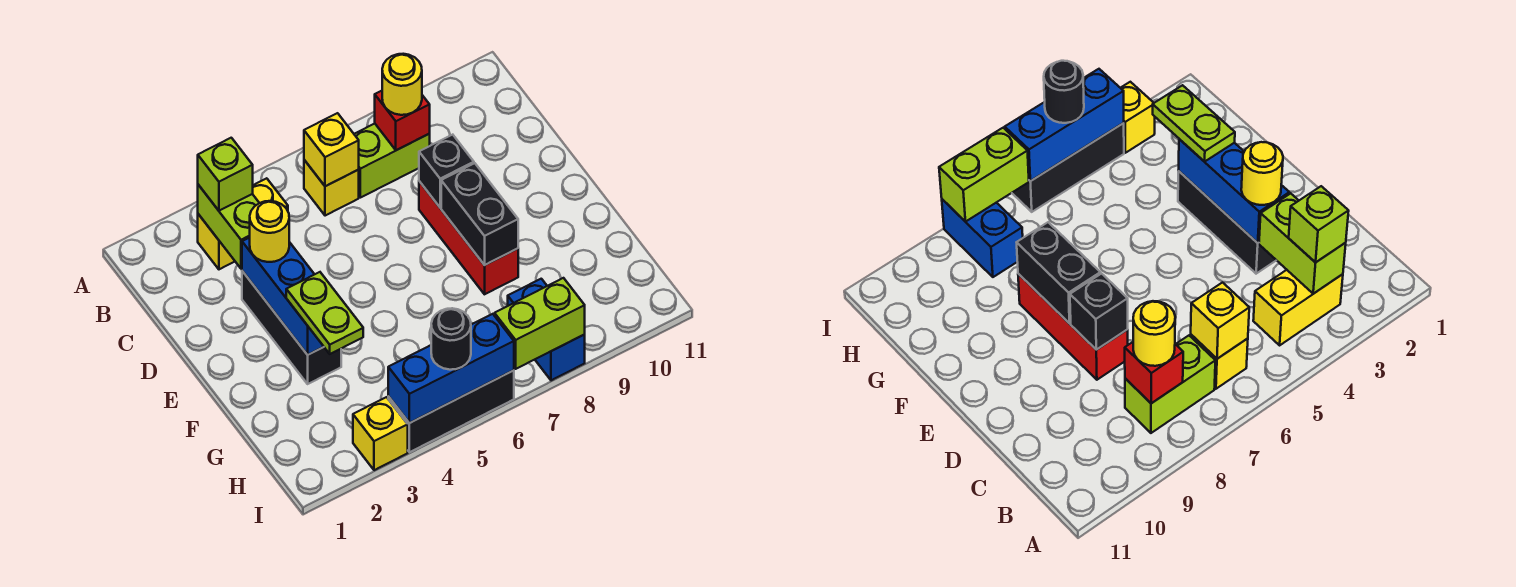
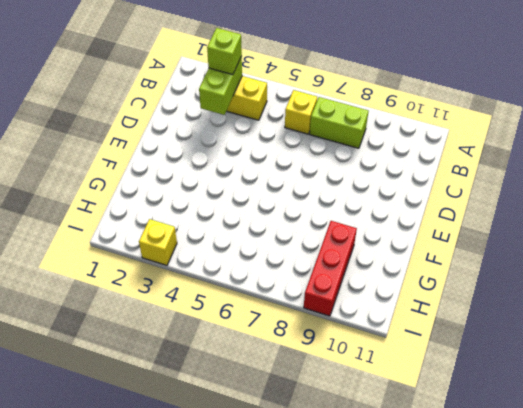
red brick G9:I9 level 1 -> red brick D8:F8 level 1
none -> black brick D3:F3 level 1
none -> blue brick H8:I8 level 1
none -> black brick I4:I6 level 1

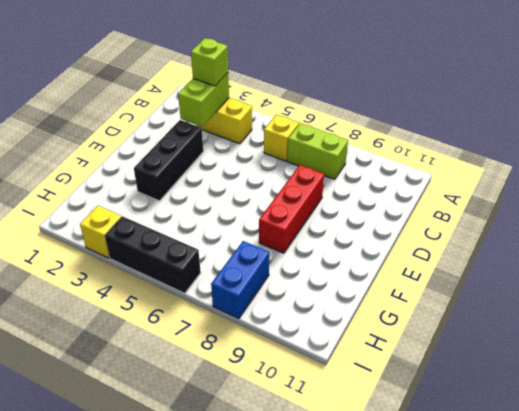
none -> yellow brick B6 level 2
none -> red brick B8 level 2
none -> blue brick D3:F3 level 2

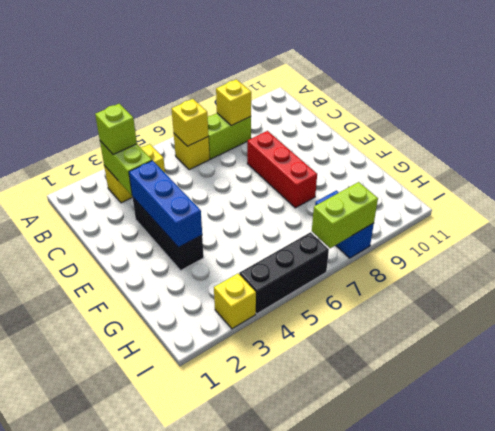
yellow brick B8 level 2 -> red brick B8 level 2
none -> black brick D8 level 2
none -> black brick E8:F8 level 2
none -> blue brick I4:I6 level 2

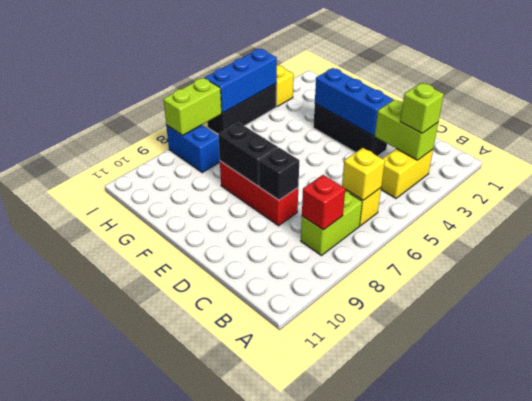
none -> yellow round brick B8 level 3
none -> yellow round brick D3 level 3
none -> lime plate F3:G3 level 3

